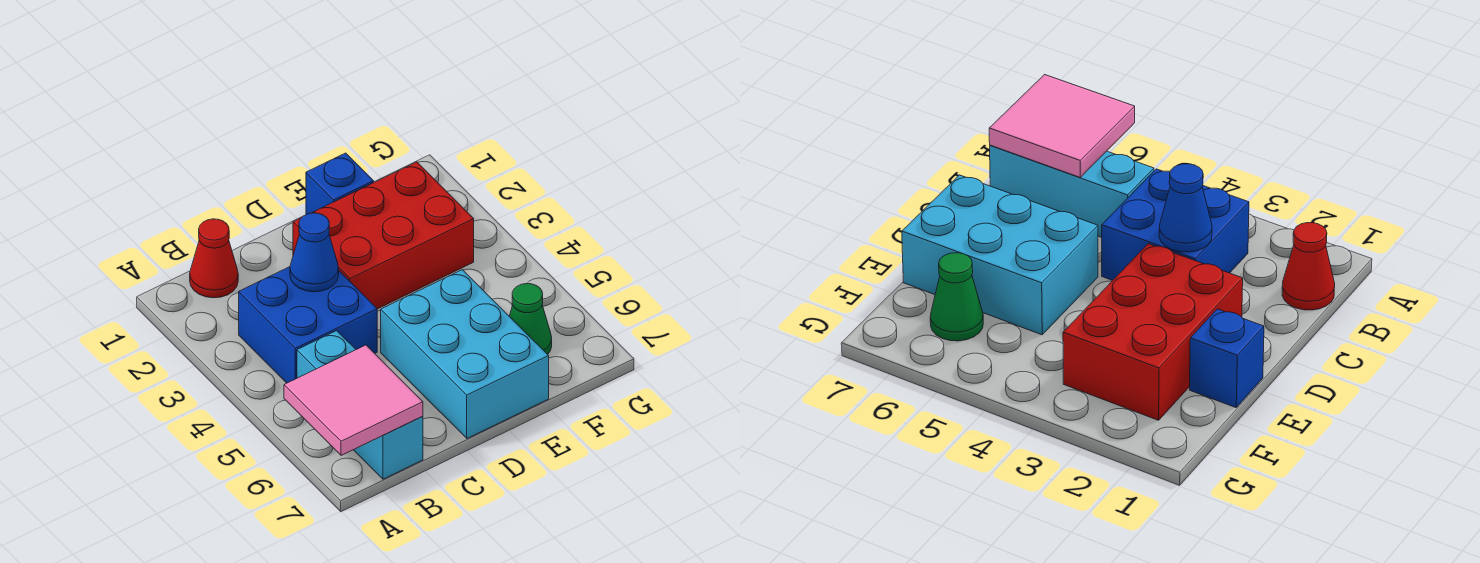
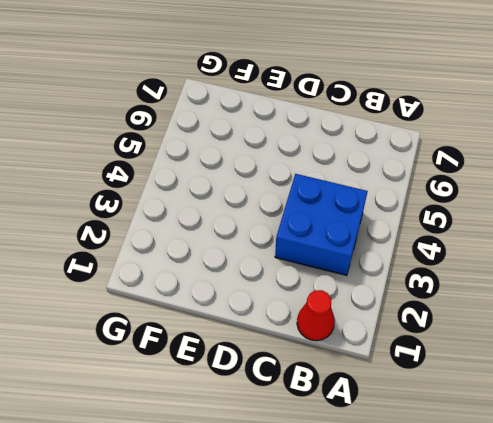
none -> cyan brick B5:B7 level 1
none -> red brick D2:F3 level 1

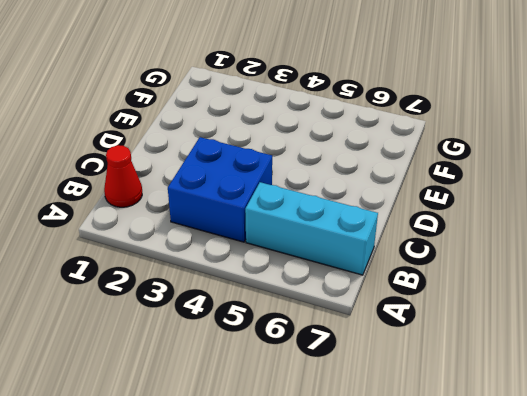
none -> red brick D2:F3 level 1
none -> cyan brick D5:E7 level 1

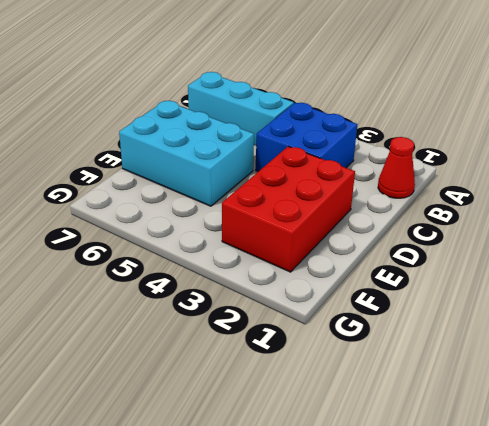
none -> blue brick E1 level 1
none -> green cone F6 level 1

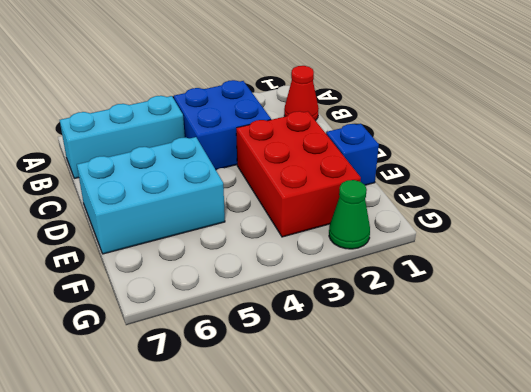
green cone G2 level 1 -> green cone F6 level 1
none -> pink tile A6:B7 level 2
none -> blue cone C3 level 2

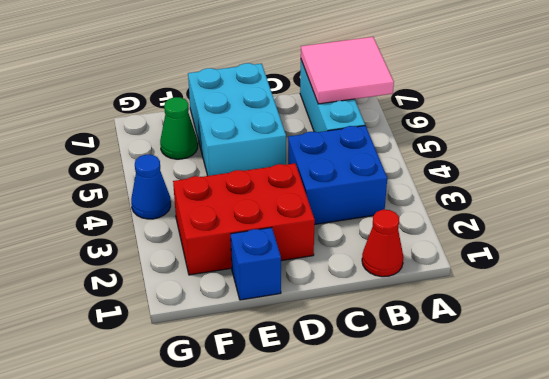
blue cone G4 level 1 -> blue cone C3 level 2

